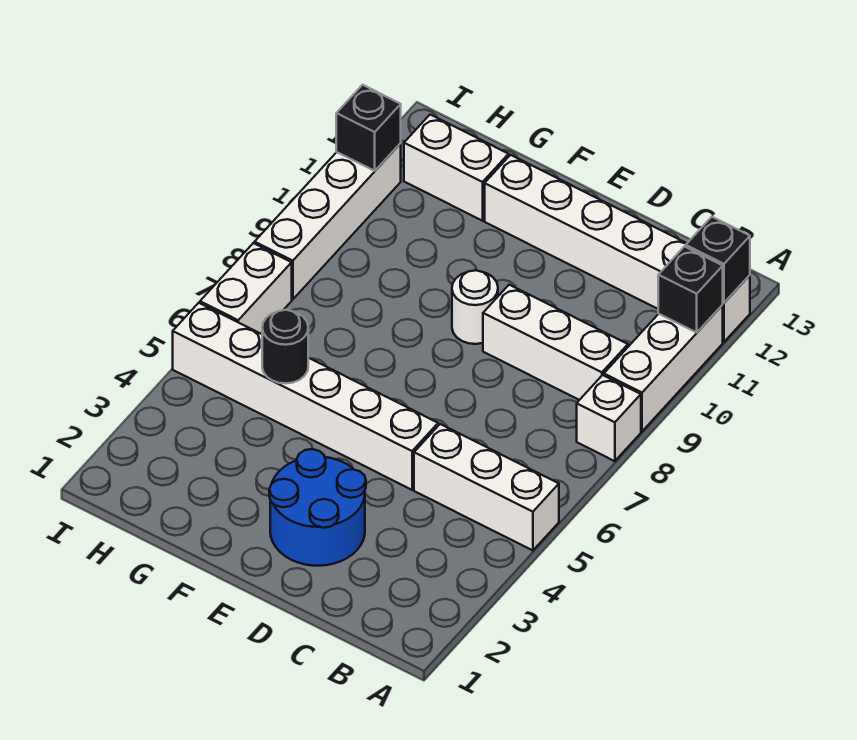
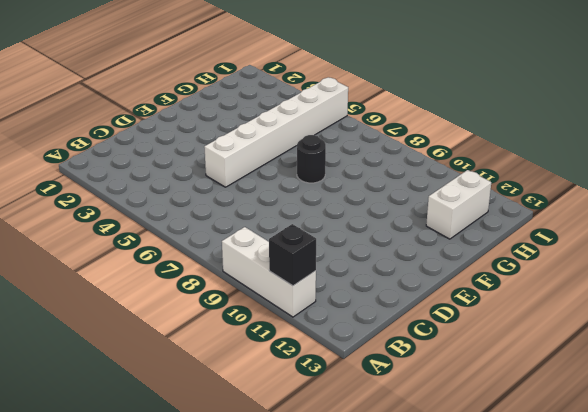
black round brick F7 level 1 -> black round brick G5 level 2
none -> white brick A5:C5 level 1
none -> white brick A8 level 1
none -> white brick A12:F12 level 1

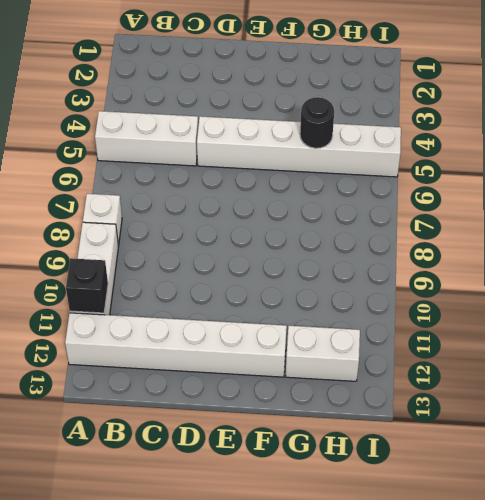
none -> white brick B9:D9 level 1
none -> blue round brick D2:E3 level 1
none -> white round brick E9 level 1

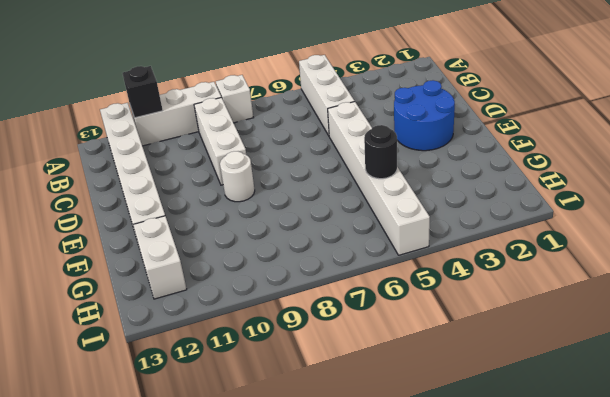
none -> white brick I6:I7 level 1
none -> white brick I8:I11 level 1
none -> black brick A12 level 2

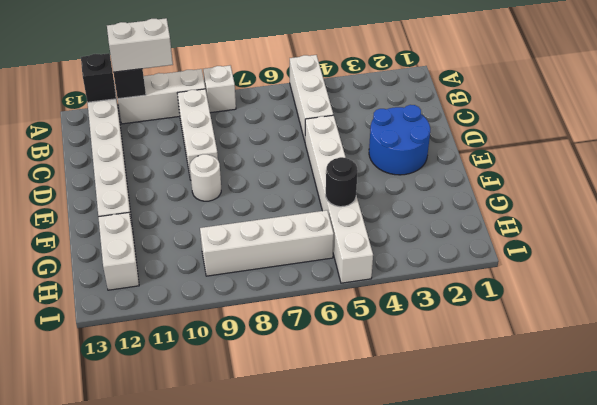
white brick A10:A11 level 3 -> white brick I6:I7 level 1
white brick H6:H9 level 1 -> white brick I8:I11 level 1
none -> black brick I11 level 2

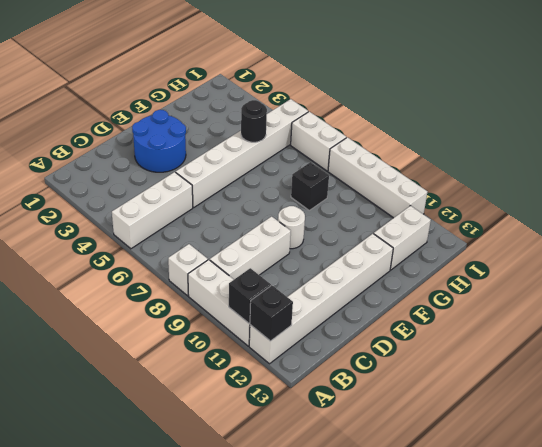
black brick G8 level 1 -> black brick I11 level 2

